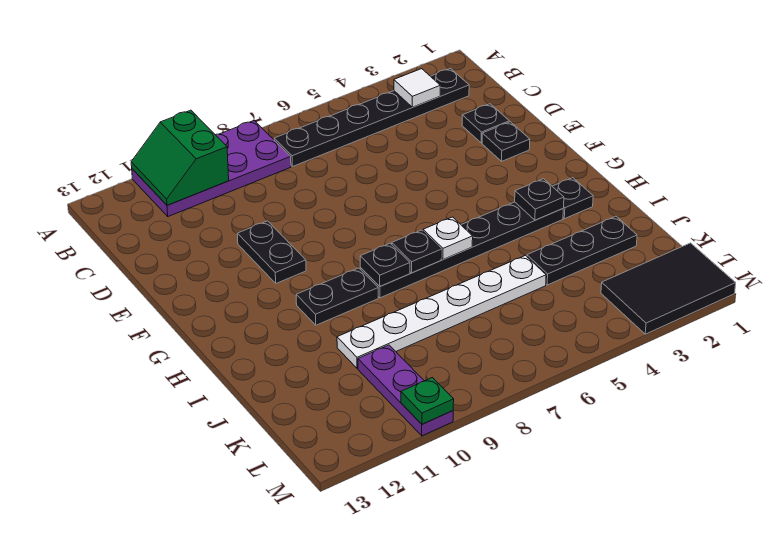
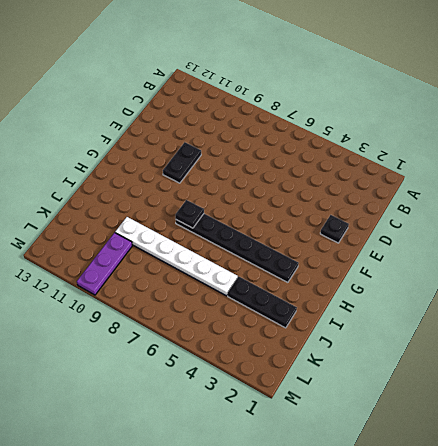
none -> purple plate A8:B11 level 1
none -> black plate B2:B7 level 1
none -> black plate D2 level 1

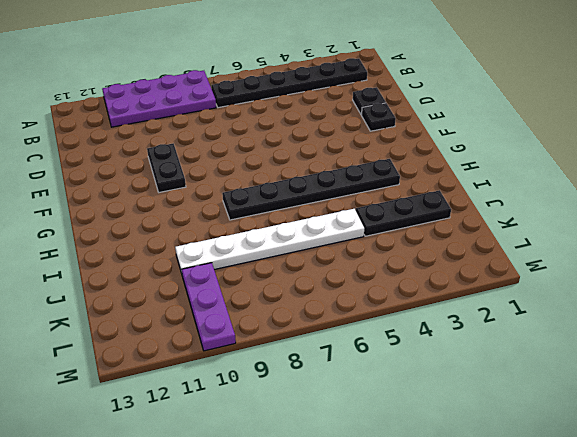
none -> black plate H2 level 1
none -> black plate H9:H10 level 1
none -> black tile L1:M3 level 1

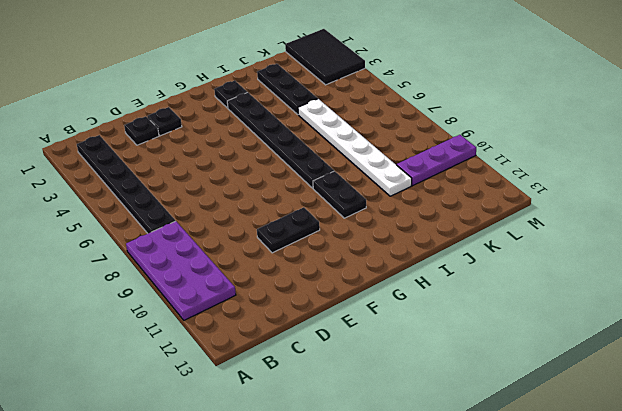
none -> green slope A10:B11 level 2 top 10
none -> white tile B3 level 2
none -> black plate H3 level 2

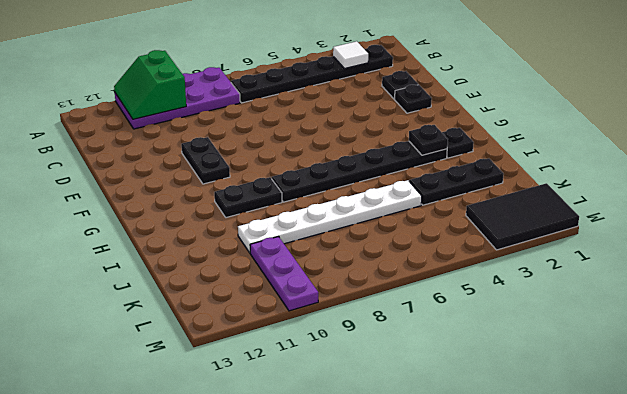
none -> white plate H6 level 2
none -> black plate H7 level 2
none -> black plate H8 level 2

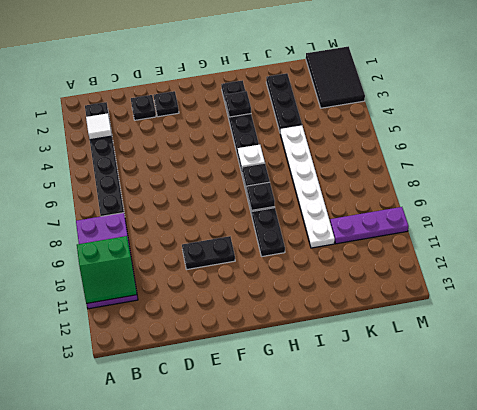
none -> green plate M10 level 2

